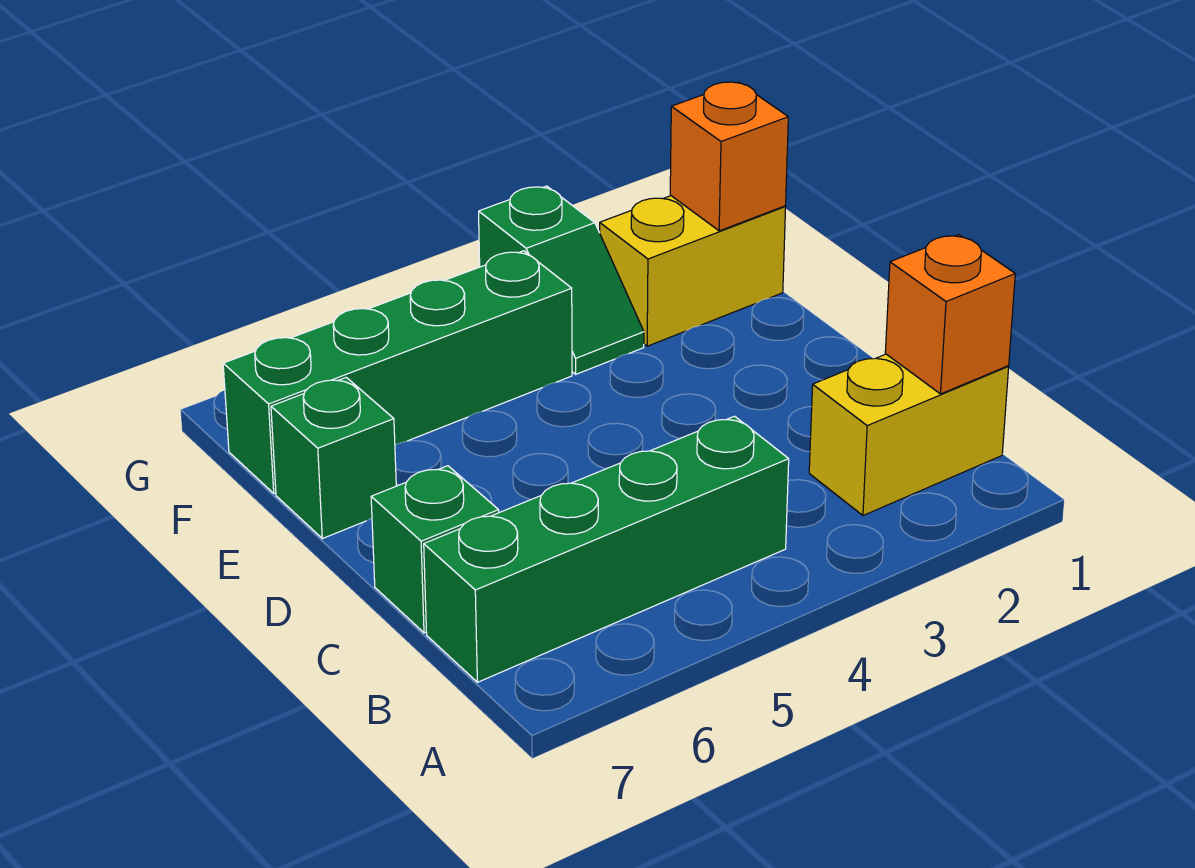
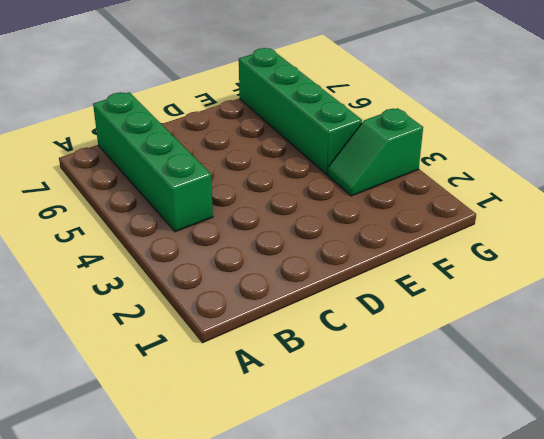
none -> yellow brick B1:B2 level 1
none -> green brick C7 level 1

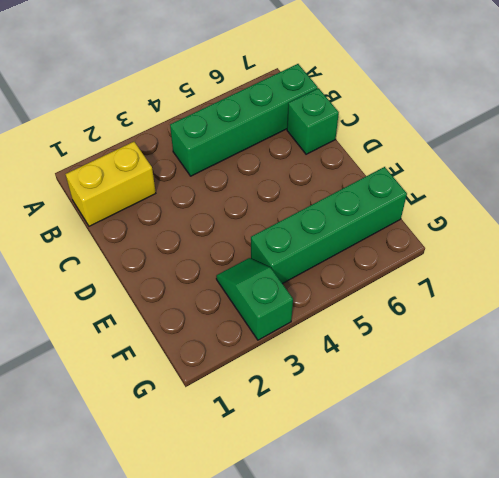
none -> green brick E7 level 1
none -> yellow brick F1:F2 level 1

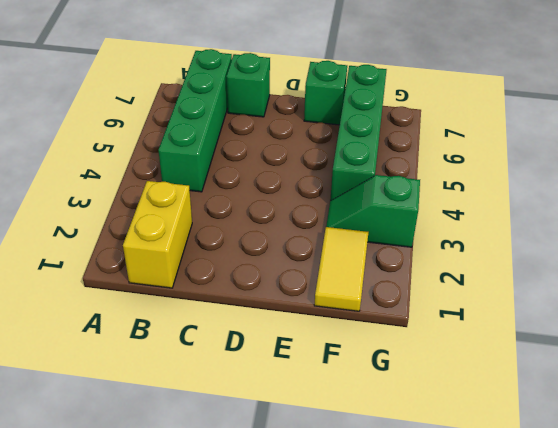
yellow tile F1:F2 level 1 -> yellow brick F1:F2 level 1
none -> orange brick B1 level 2
none -> orange brick F1 level 2

